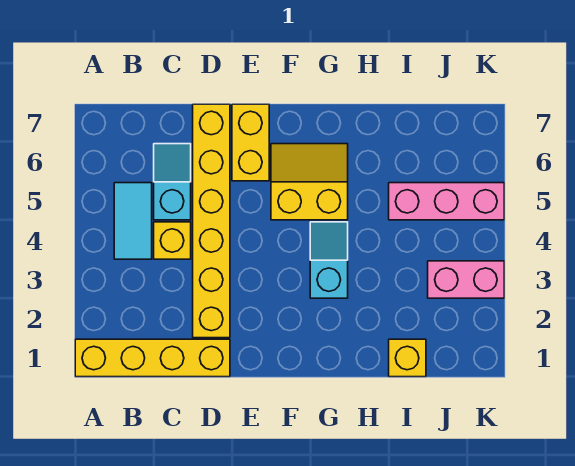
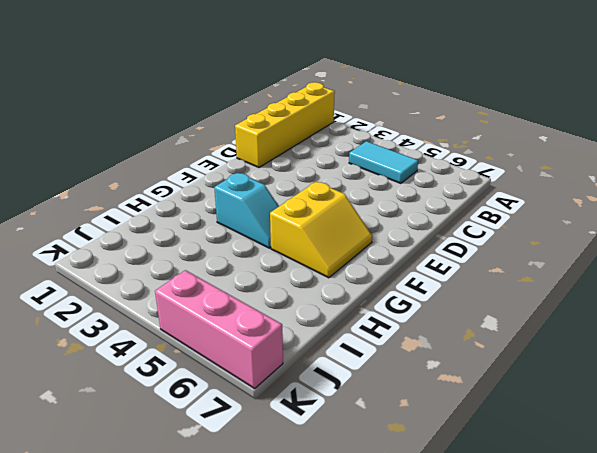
pink brick K5:K7 level 1 -> pink brick I5:K5 level 1
none -> yellow brick C4 level 1
none -> cyan slope C5:C6 level 1 top 5

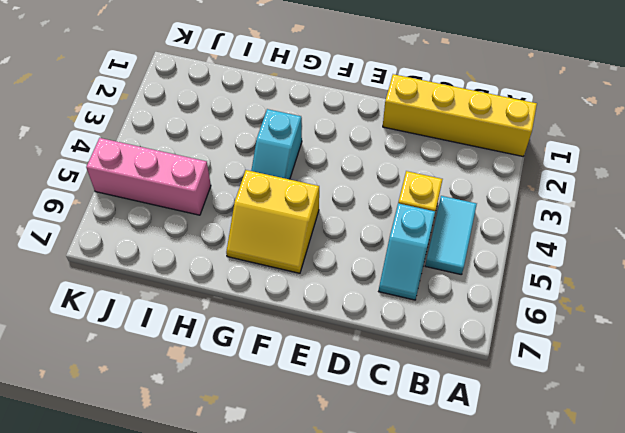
none -> yellow brick D2:D7 level 1
none -> yellow brick E6:E7 level 1

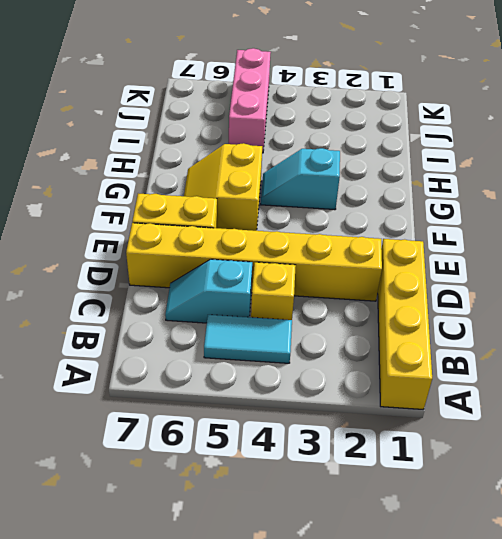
none -> yellow brick I1 level 1
none -> pink brick J3:K3 level 1

